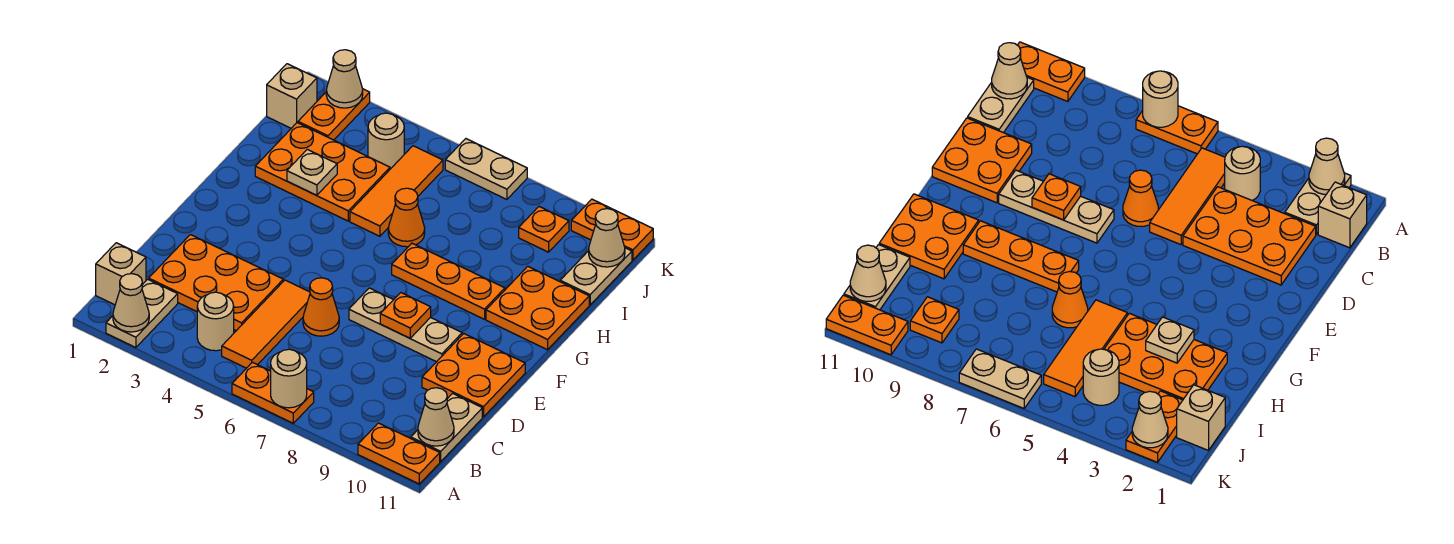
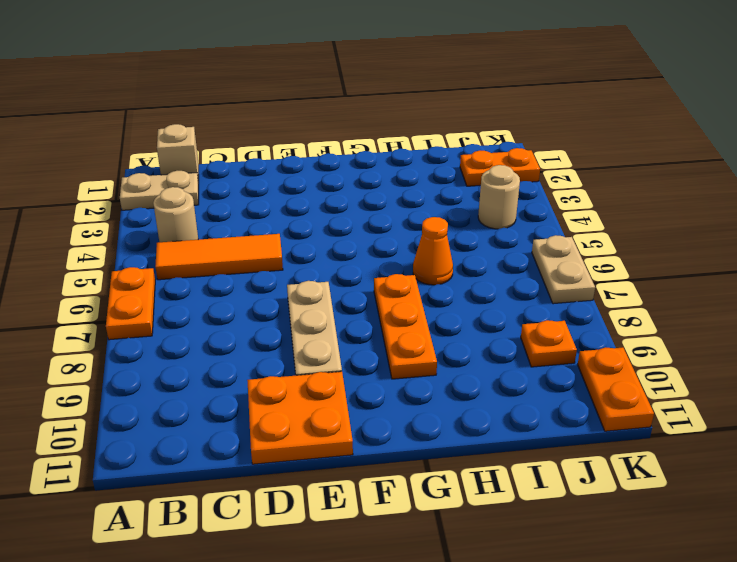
none -> orange plate A10:A11 level 1
none -> tan plate B11:C11 level 1
none -> orange plate C2:D4 level 1
none -> orange cone D6 level 1

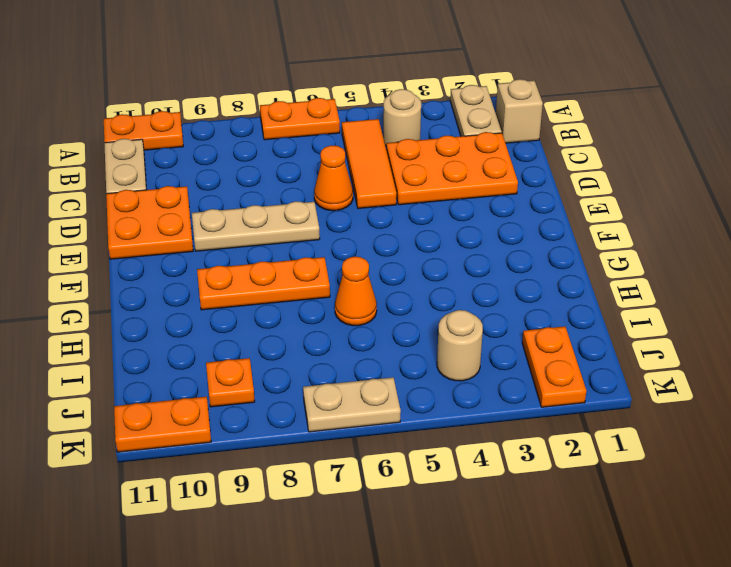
none -> orange plate G10:H11 level 1
none -> orange plate H2:I4 level 1
none -> orange tile H5:J5 level 1
none -> tan plate I11:J11 level 1

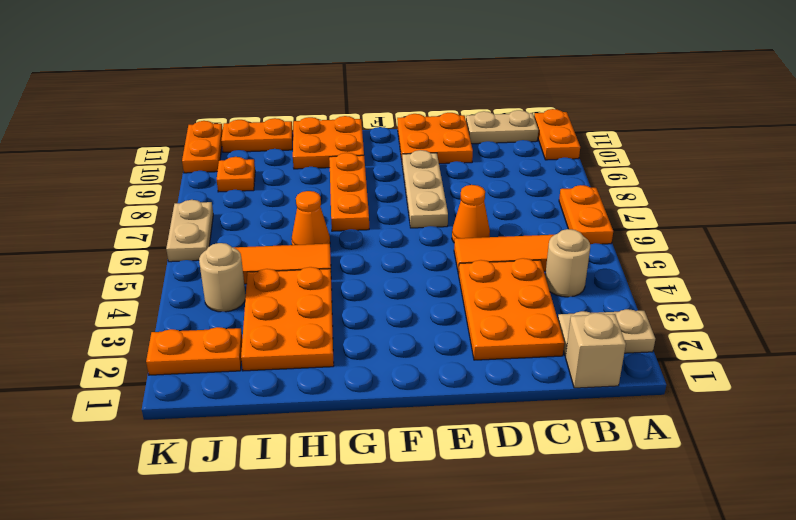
orange plate I11:J11 level 1 -> tan plate I11:J11 level 1
none -> tan brick J1 level 1
none -> tan cone A2 level 2
none -> tan round brick A7 level 2
none -> tan cone B11 level 2

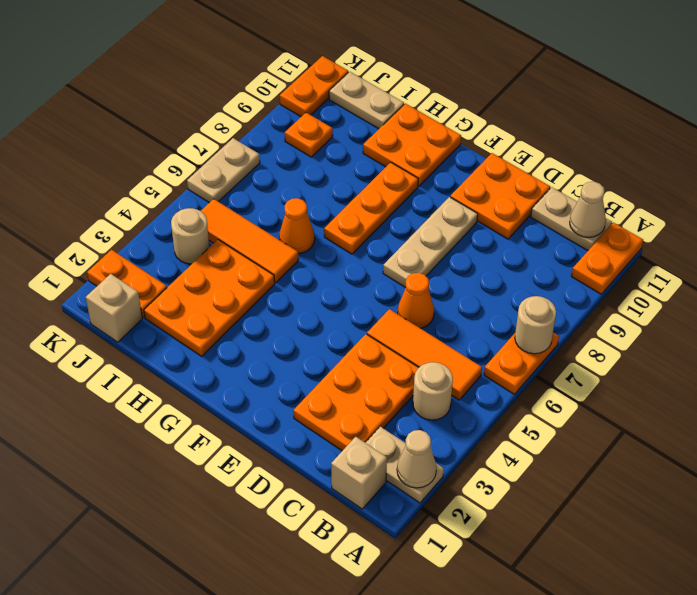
none -> orange plate E8 level 2
none -> tan plate H3 level 2
none -> tan cone J11 level 2
none -> tan cone K2 level 2

